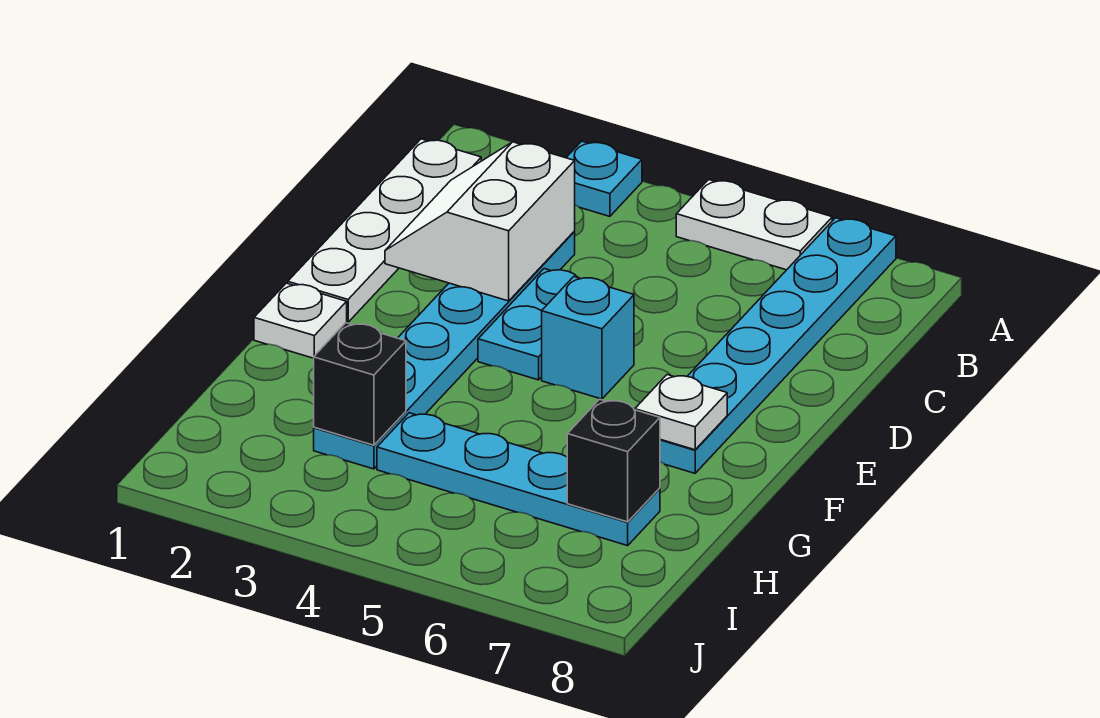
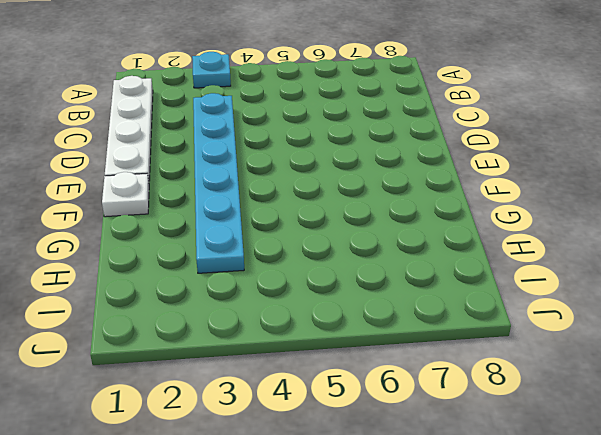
none -> white plate A5:A6 level 1
none -> cyan plate A7:F7 level 1
none -> cyan plate D4:E4 level 1

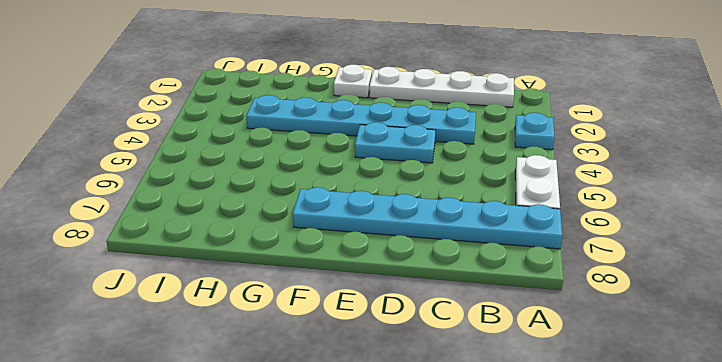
none -> cyan brick E5 level 1
none -> cyan plate H4:H7 level 1
none -> white slope C2:D3 level 2 top 3

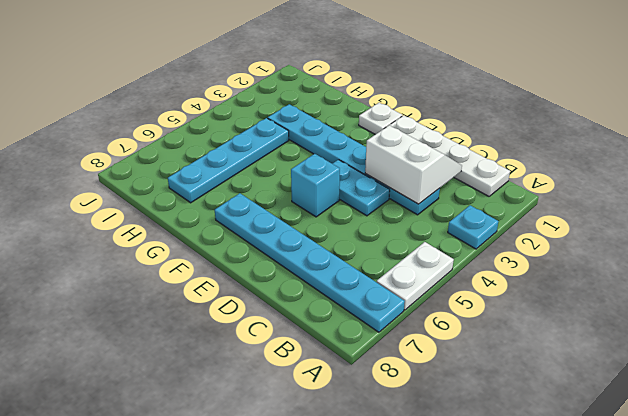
none -> white plate F7 level 2
none -> black brick H3 level 2
none -> black brick H7 level 2

